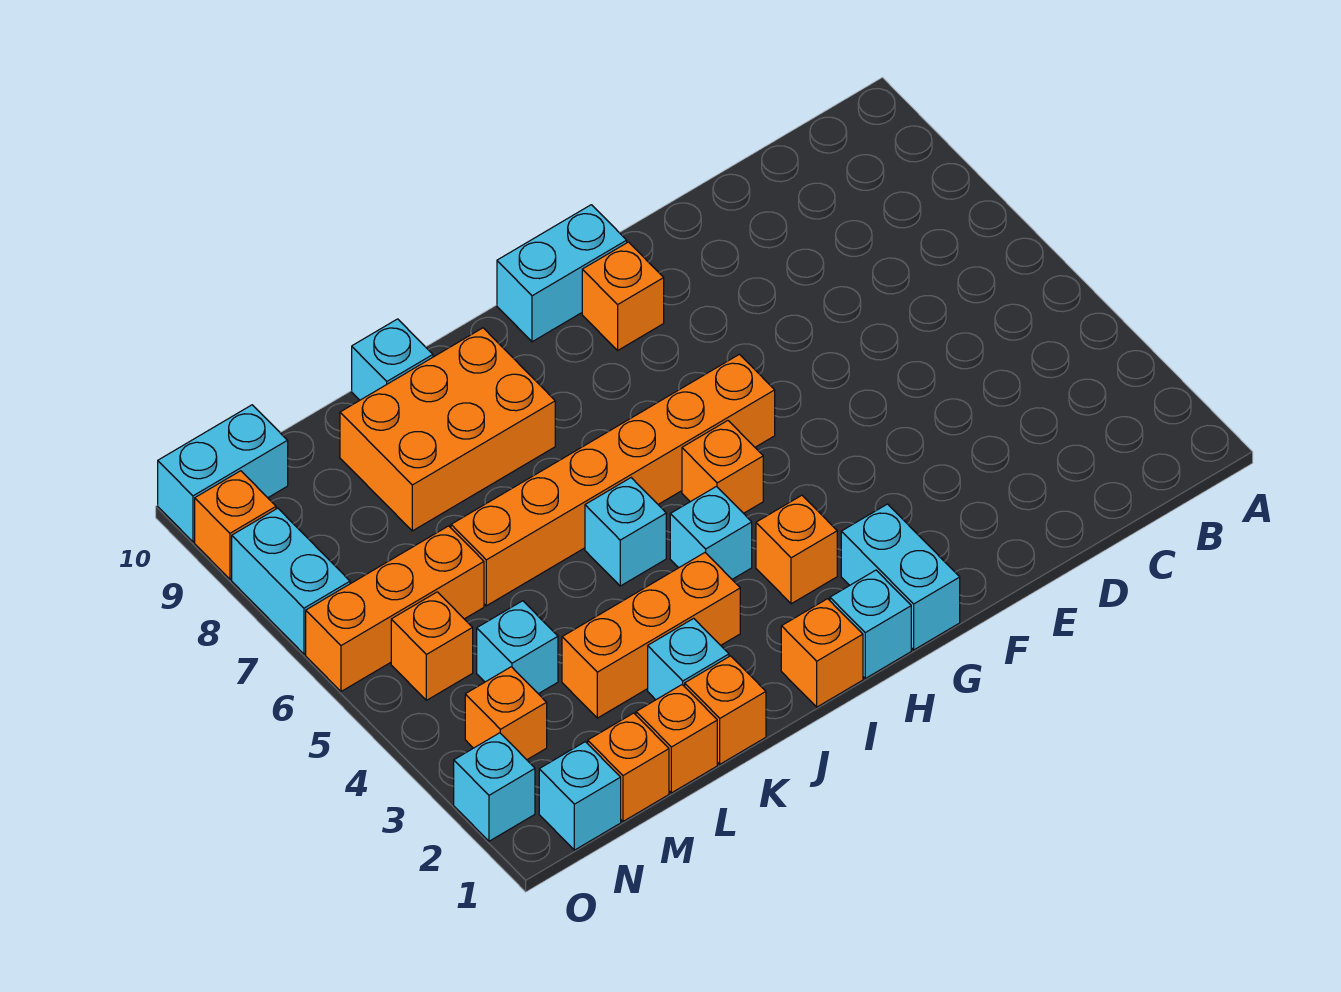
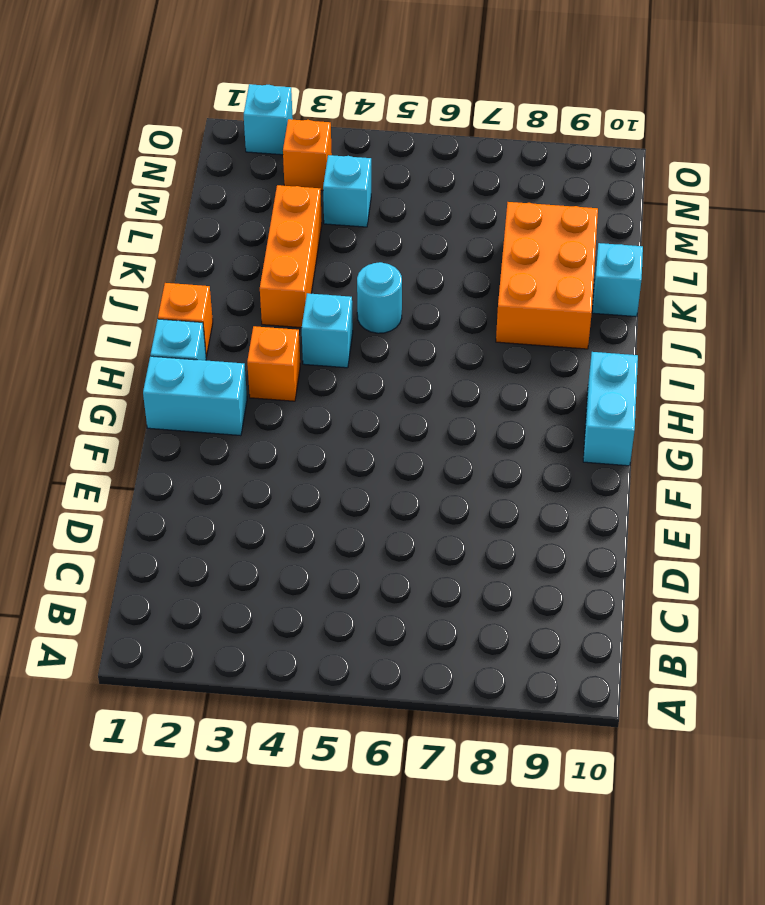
cyan round brick J5 level 1 -> cyan brick J5 level 1
none -> orange brick G6:L6 level 1
none -> orange brick G9 level 1
none -> orange brick H5 level 1

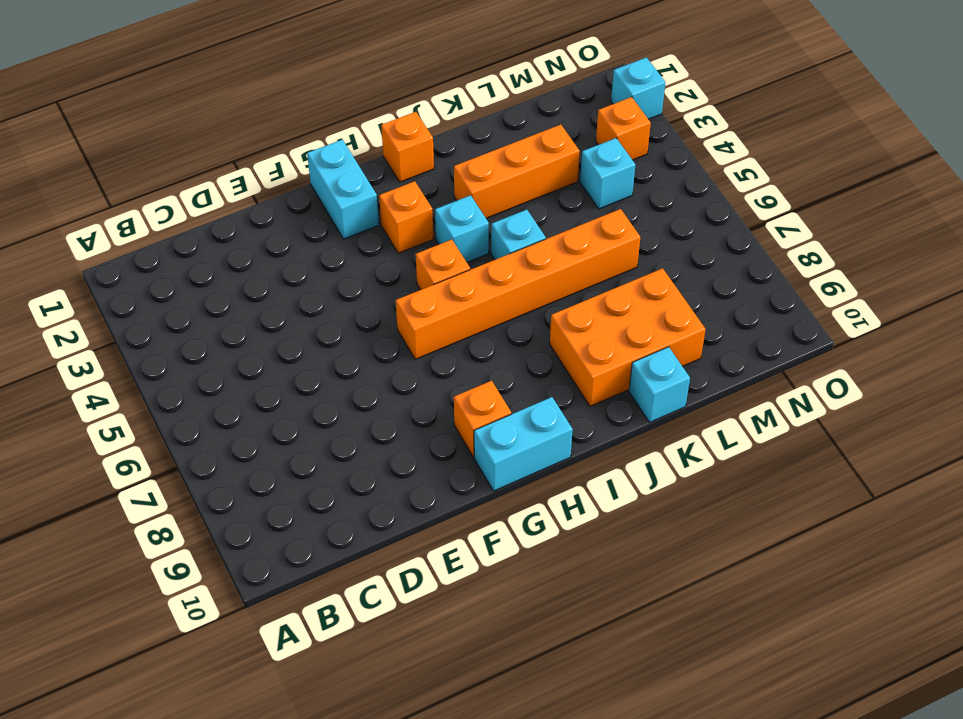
none -> cyan brick H1 level 1
none -> orange brick K1 level 1
none -> cyan brick K2 level 1

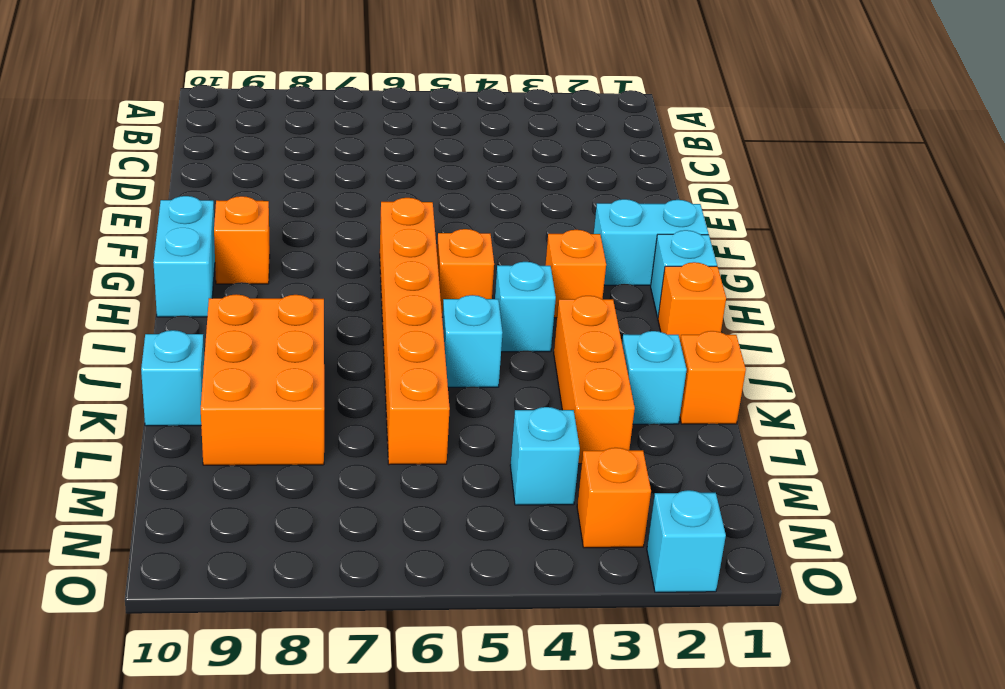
none -> orange brick L1 level 1
none -> orange brick M1 level 1
none -> orange brick M6:O6 level 1

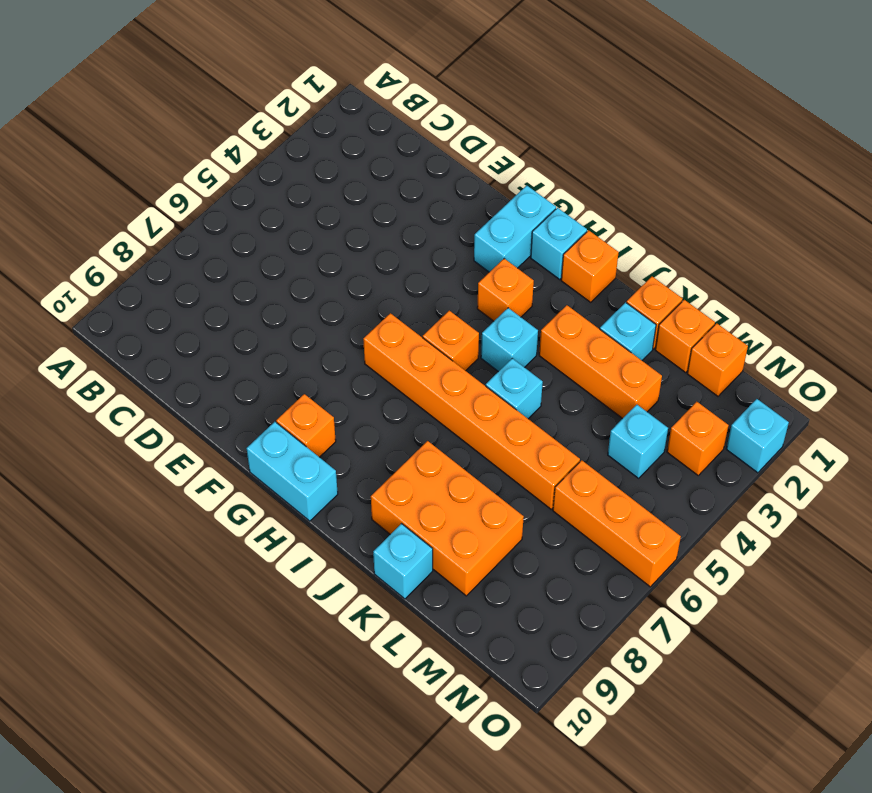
none -> cyan brick N1 level 1
none -> orange brick N5 level 1
none -> cyan brick N10:O10 level 1

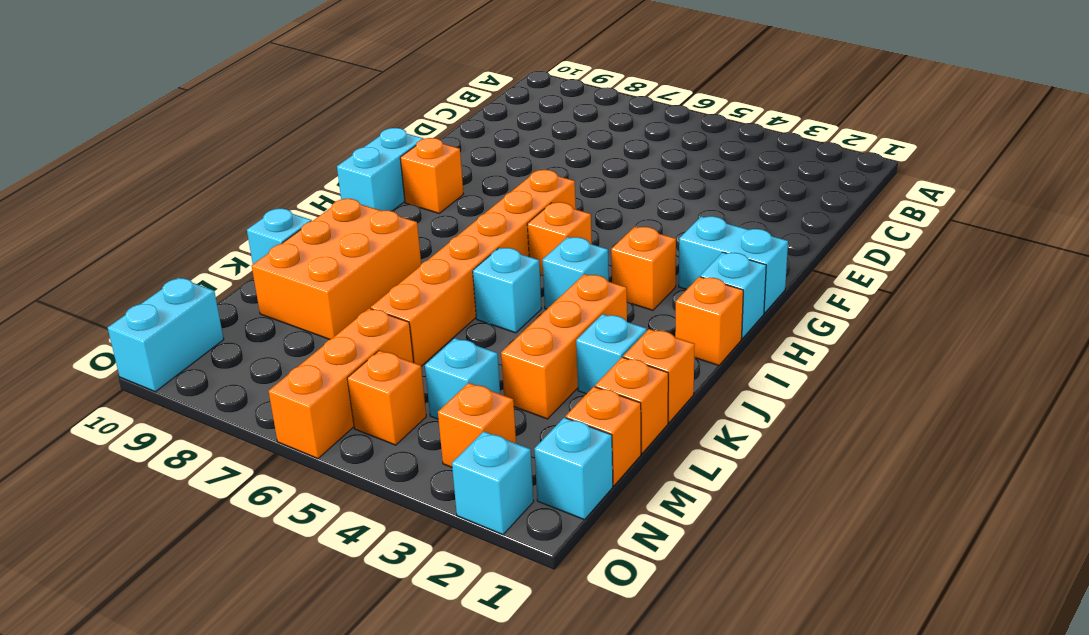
none -> cyan brick O7:O8 level 1
none -> orange brick O9 level 1

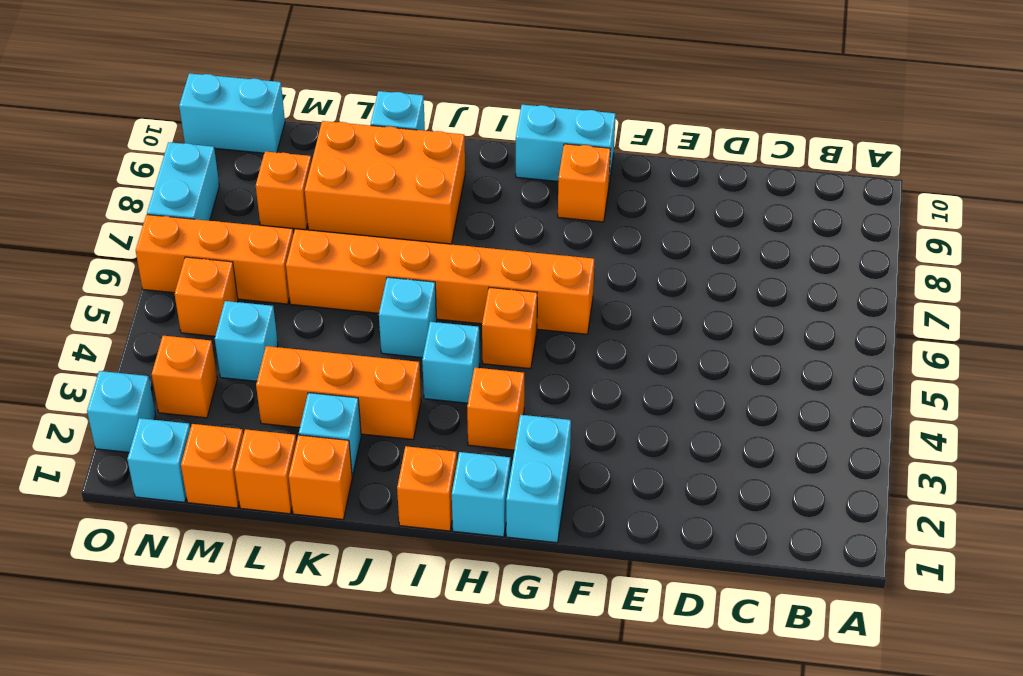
orange brick M8 level 1 -> orange brick O9 level 1

